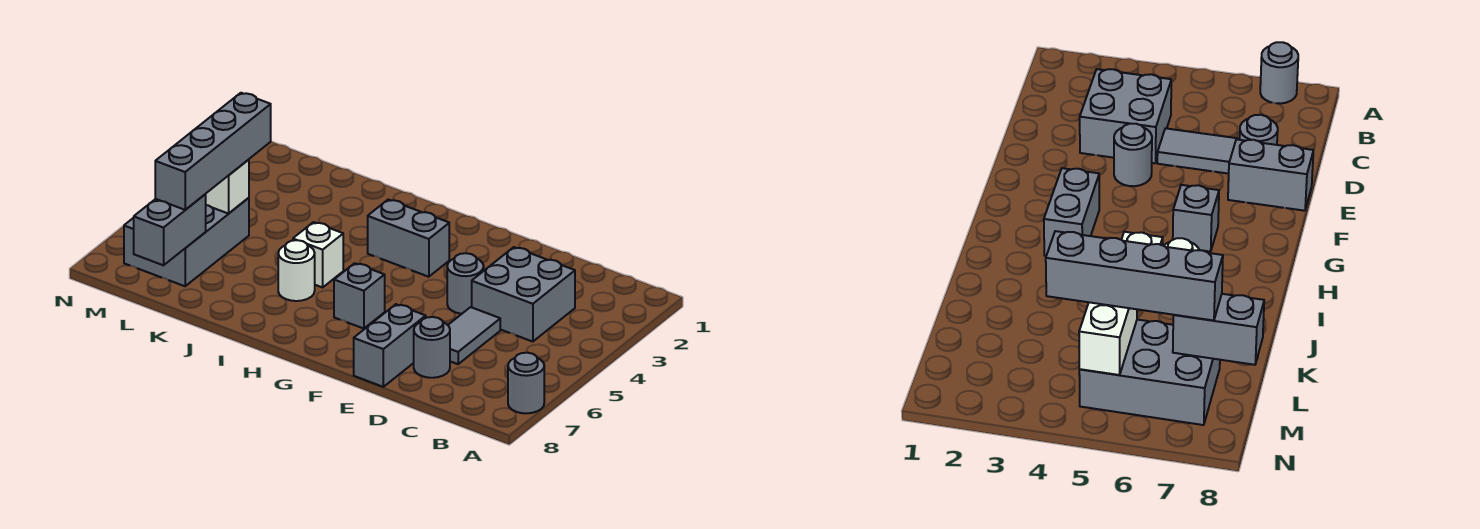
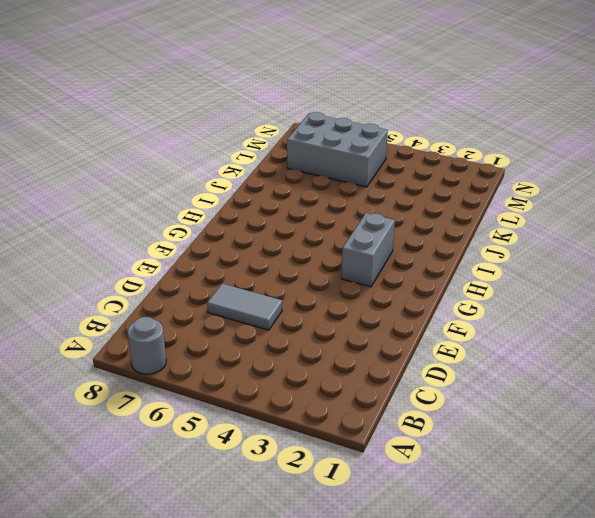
none -> grey brick C3:D4 level 1
none -> grey round brick D7 level 1
none -> grey round brick E4 level 1

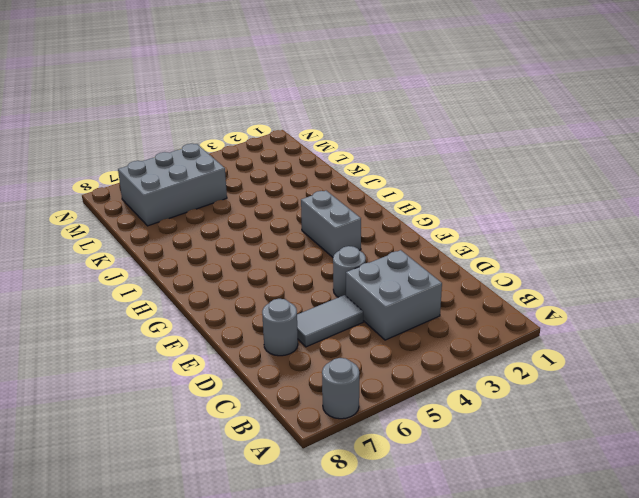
none -> grey brick E7:E8 level 1
none -> grey brick G6 level 1
none -> white brick I5 level 1

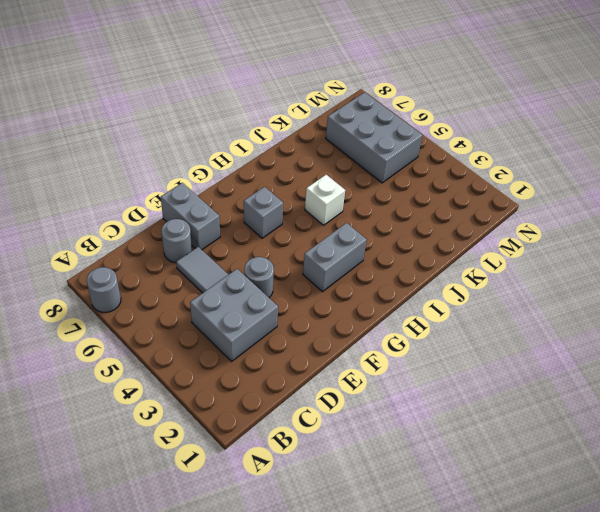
none -> white round brick I6 level 1
none -> white brick L5:M5 level 2
none -> grey brick L7:L8 level 2

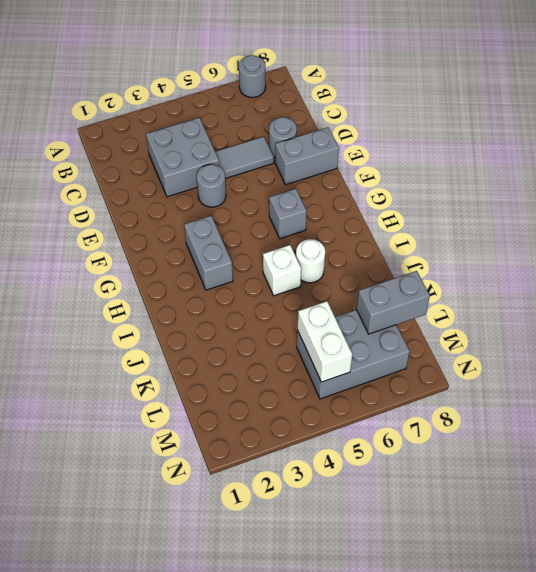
none -> grey brick L4:L7 level 3

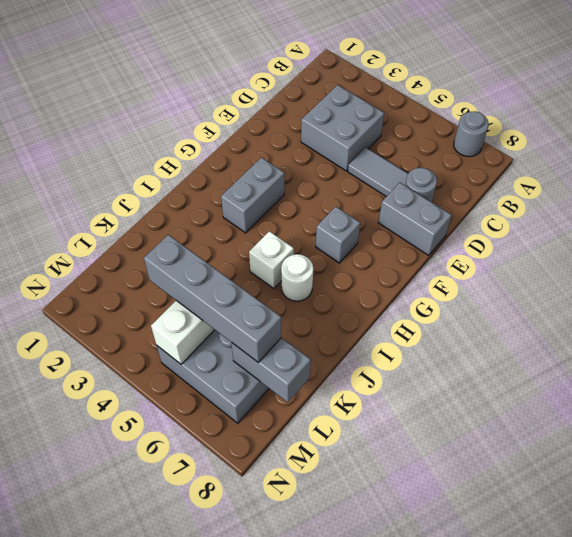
none -> grey round brick E4 level 1

